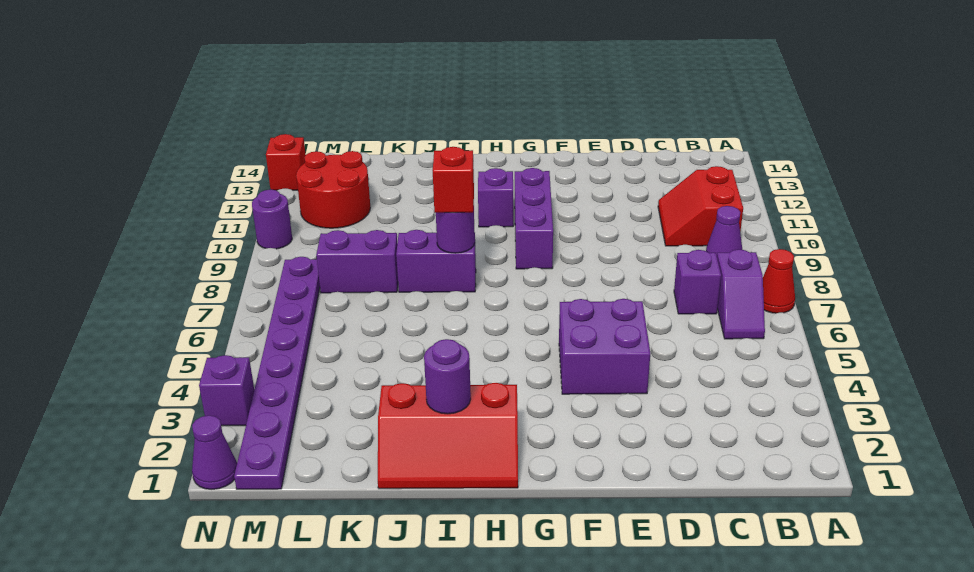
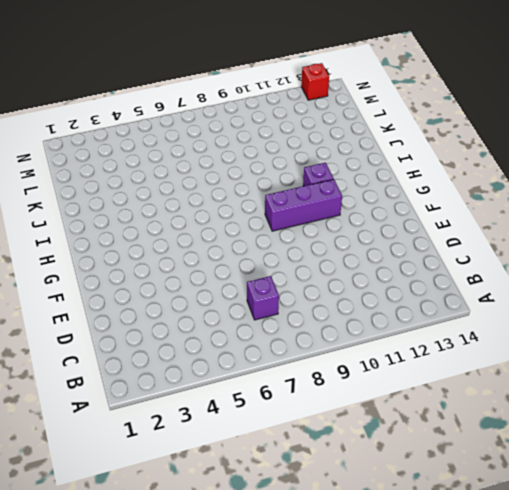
none -> red cone A7 level 1
none -> purple slope B6:B7 level 1 top 7
none -> purple cone B9 level 1

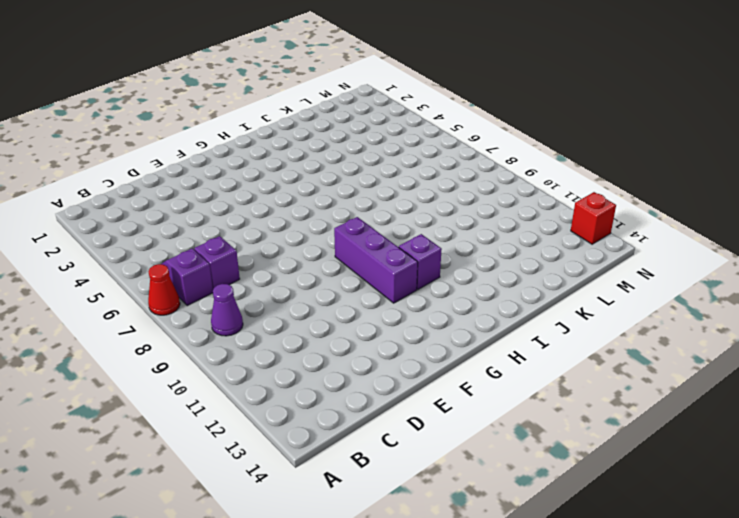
none -> red slope B10:C11 level 1 top B
none -> purple brick E4:F5 level 1
none -> red slope H1:J2 level 1 top 2

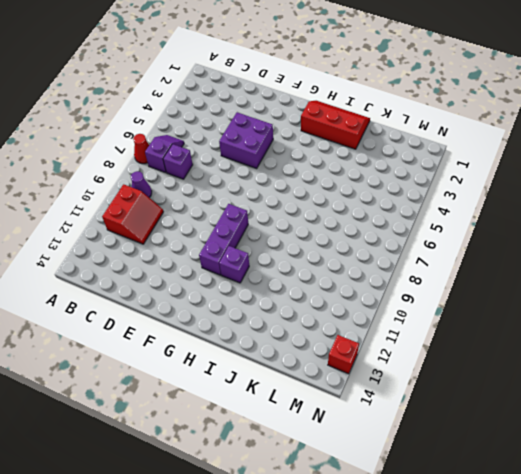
none -> purple brick I8:J8 level 1
none -> purple brick K8:L8 level 1
none -> red round brick L11:M12 level 1

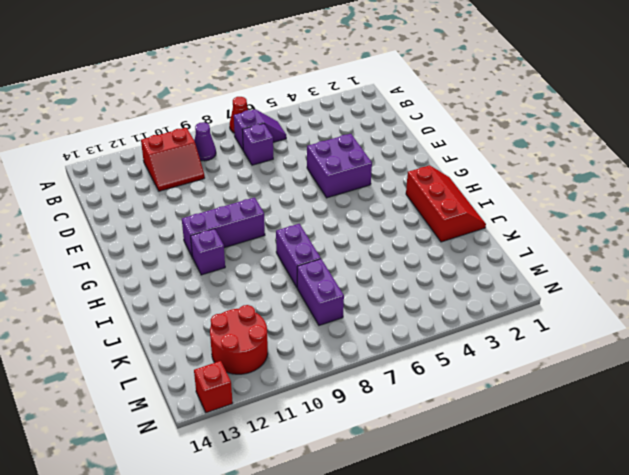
none -> purple plate M1:M8 level 1
none -> purple cone N1 level 1
none -> purple brick N3 level 1

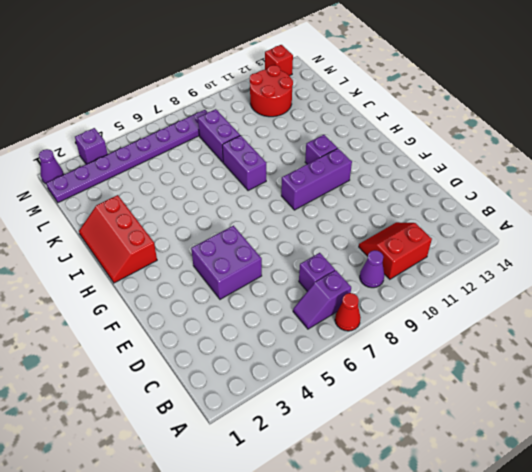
none -> purple round brick N10 level 1
none -> purple round brick I2 level 2
none -> purple round brick I8 level 2

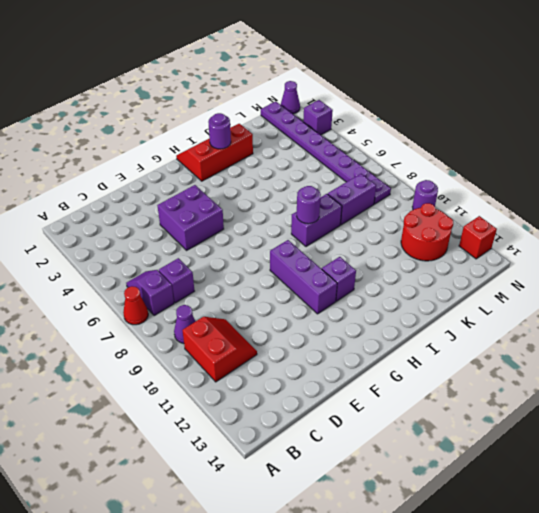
none -> red brick I8 level 3

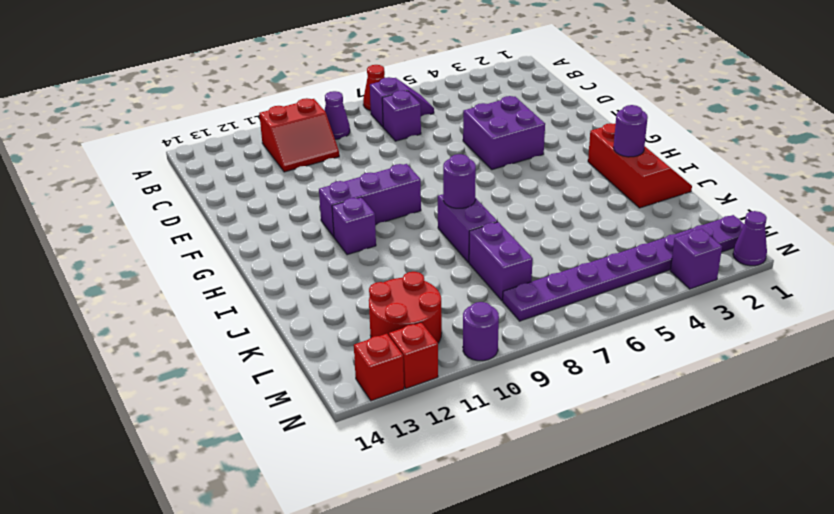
red brick N12 level 1 -> red brick I8 level 3

